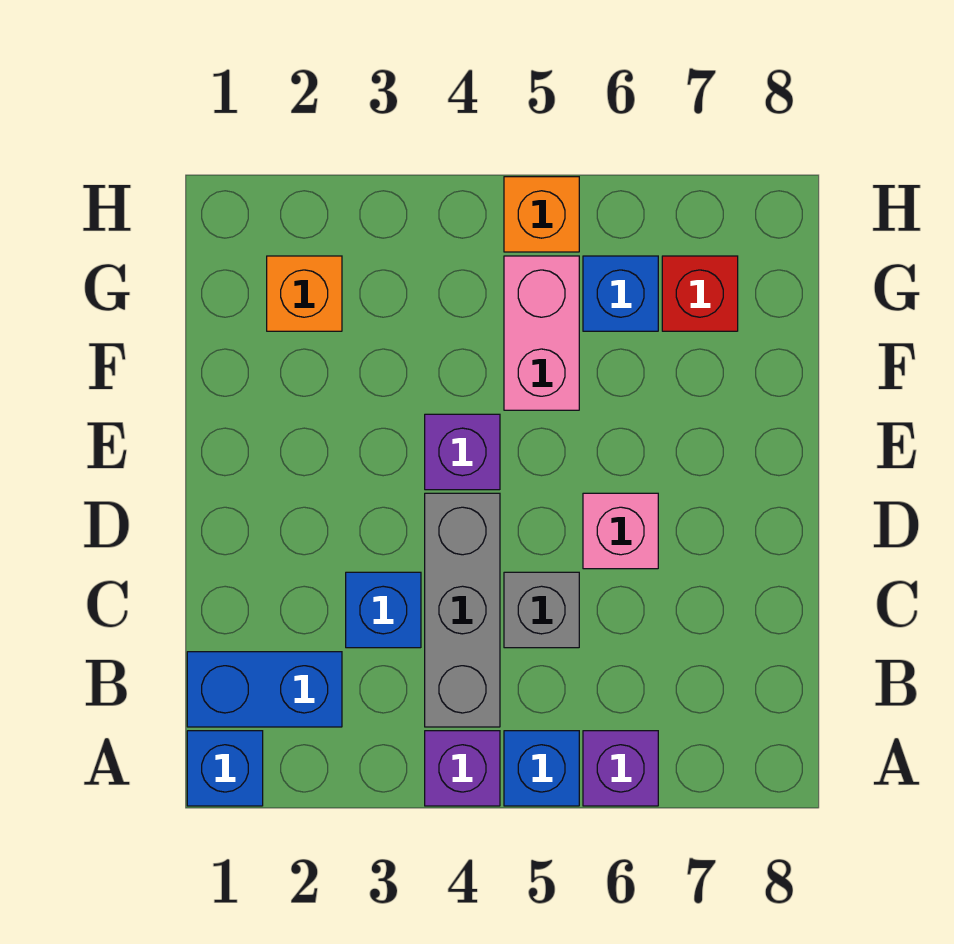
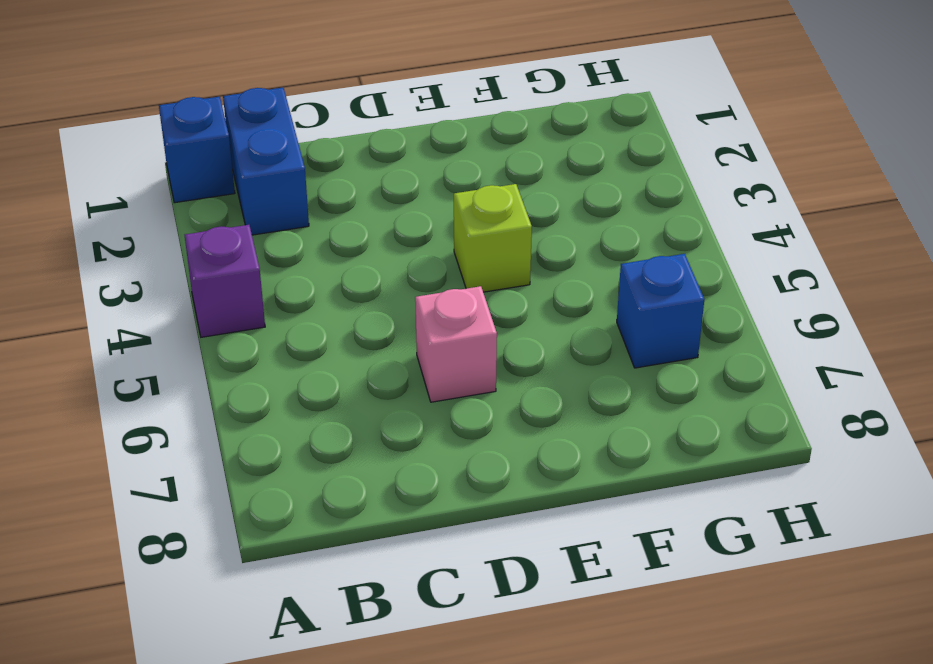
lime brick E4 level 1 -> purple brick E4 level 1
none -> blue brick A5 level 1
none -> purple brick A6 level 1
none -> grey brick B4:D4 level 1

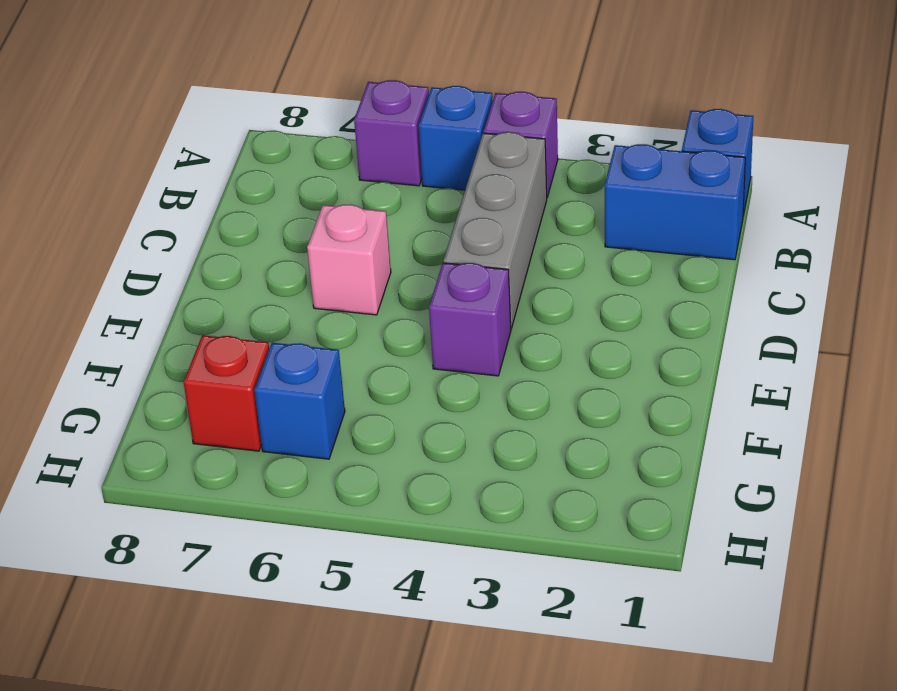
none -> blue brick C3 level 1
none -> grey brick C5 level 1
none -> pink brick F5:G5 level 1

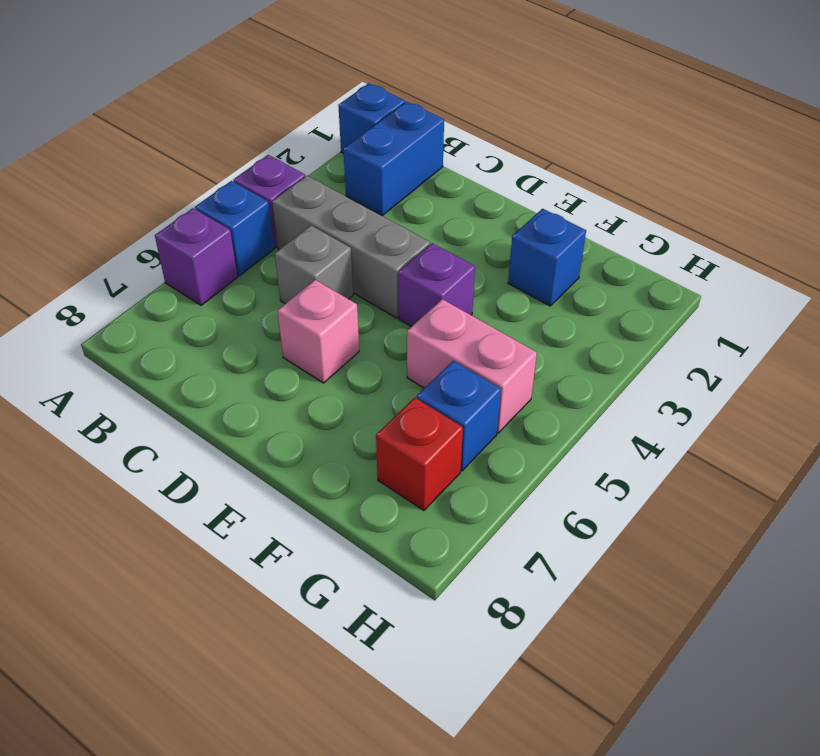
blue brick F2 level 1 -> blue brick C3 level 1
none -> orange brick G2 level 1
none -> orange brick H5 level 1

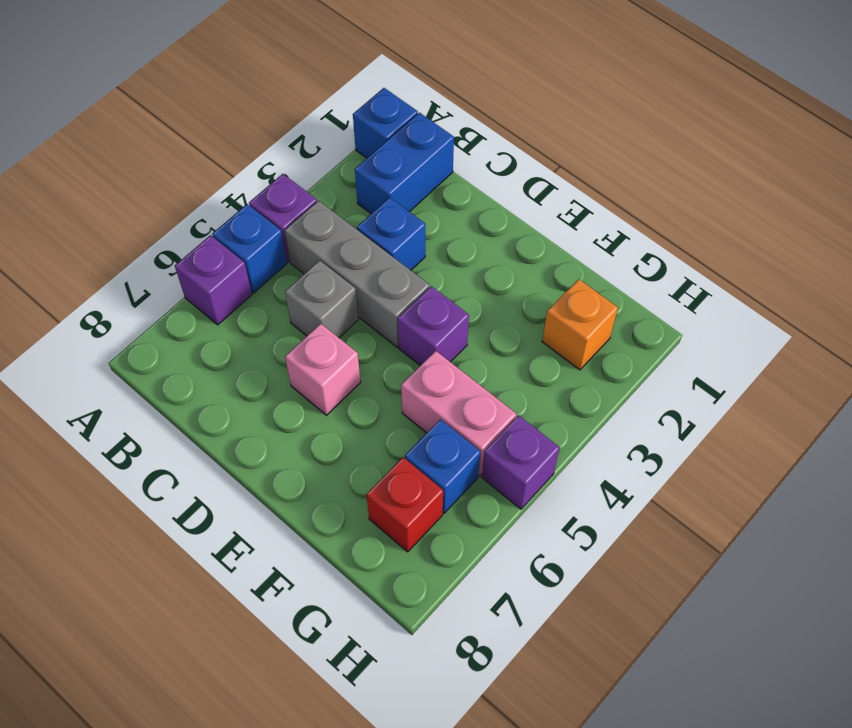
purple brick H5 level 1 -> orange brick H5 level 1

